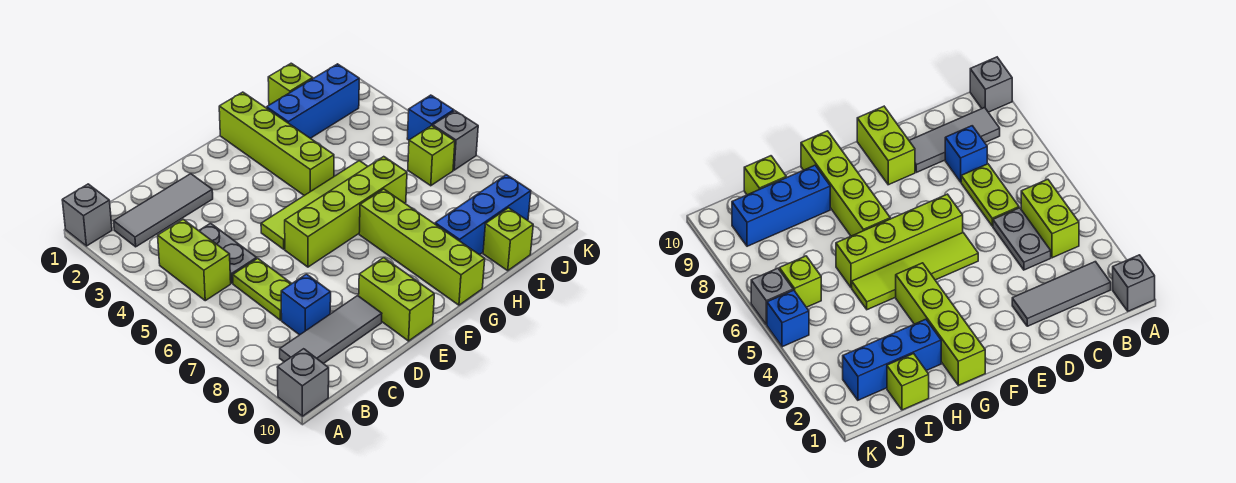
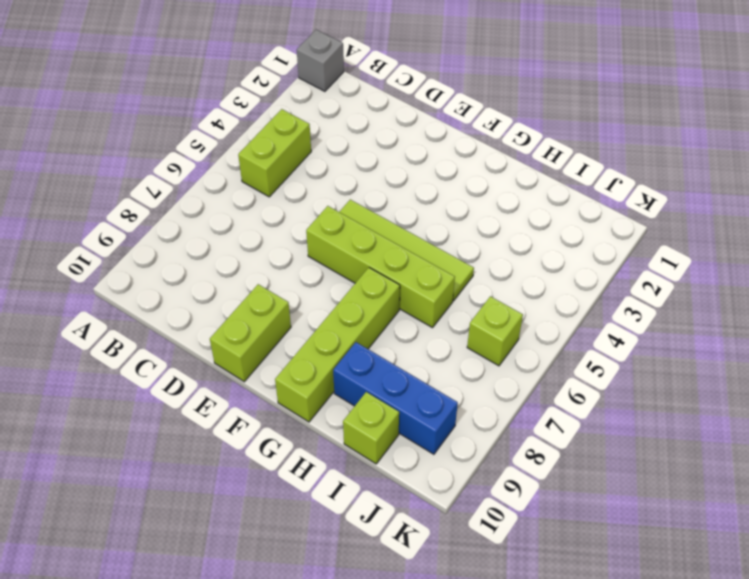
none -> grey brick A10 level 1
none -> grey tile B2:D2 level 1
none -> grey tile B9:D9 level 1

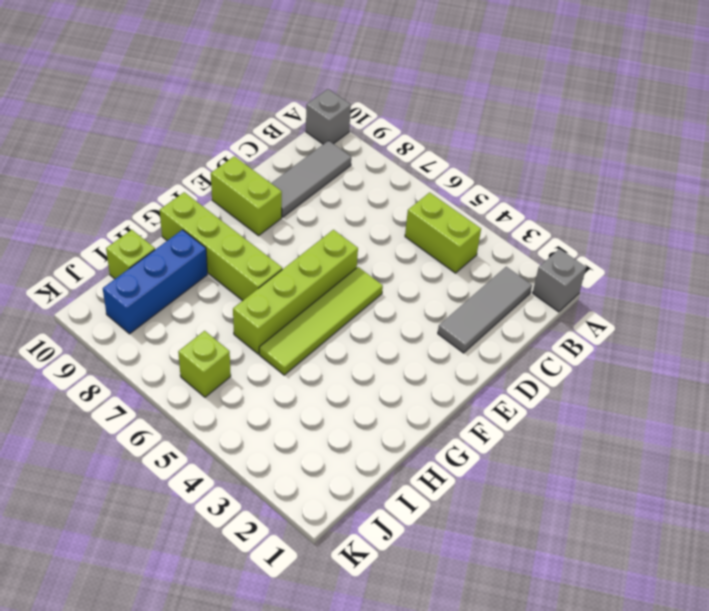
none -> grey plate C4:C5 level 1
none -> lime plate C6:C7 level 1
none -> blue brick C8 level 1

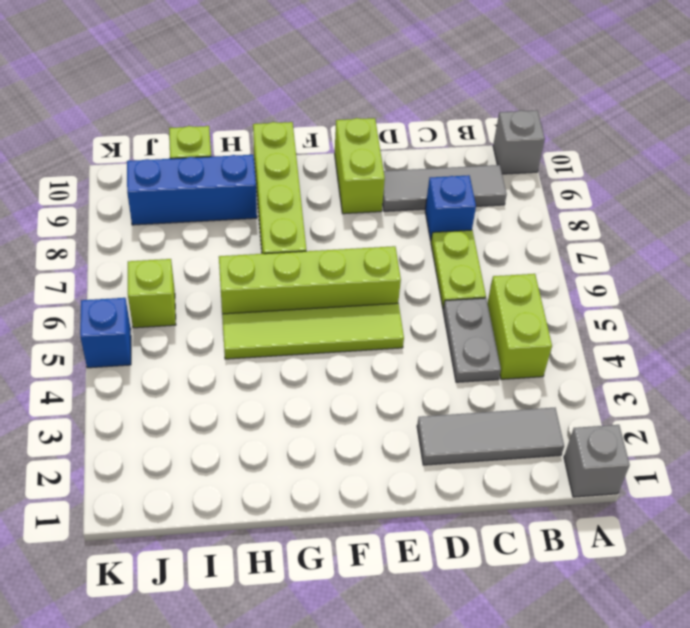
none -> lime brick G1:G4 level 1
none -> blue brick H2:J2 level 1
none -> lime brick I1 level 1

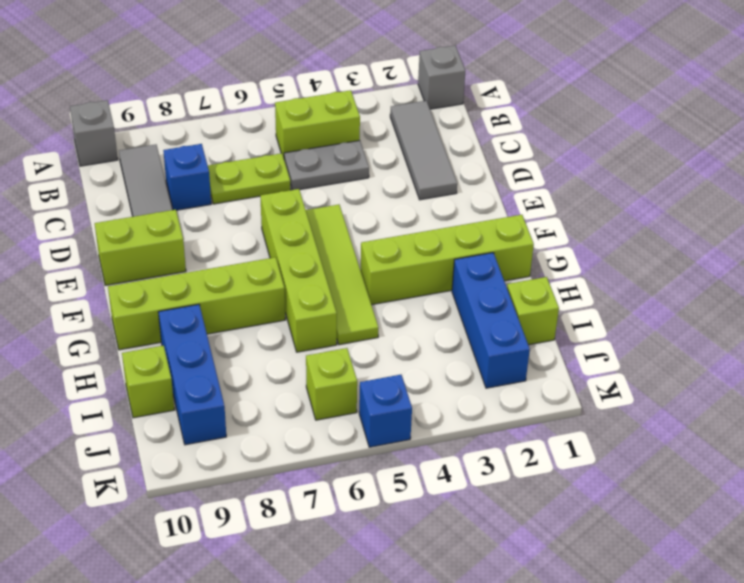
none -> grey brick K6 level 1

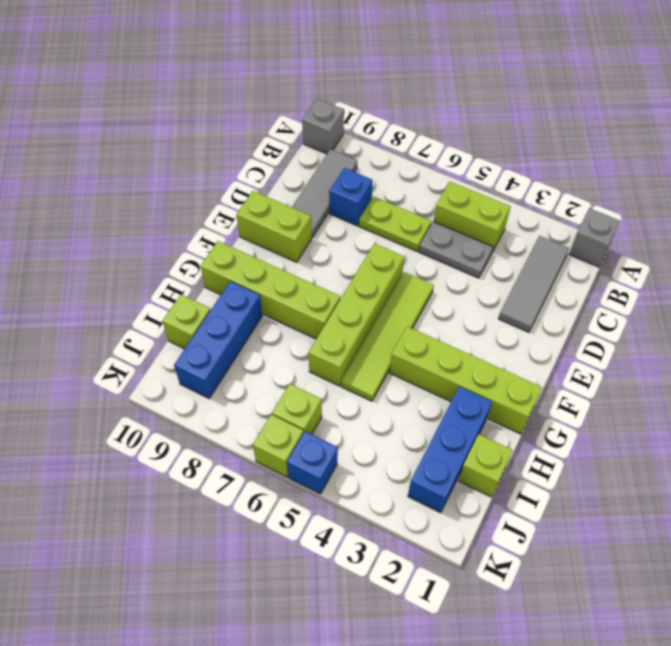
lime brick K6 level 1 -> grey brick K6 level 1

